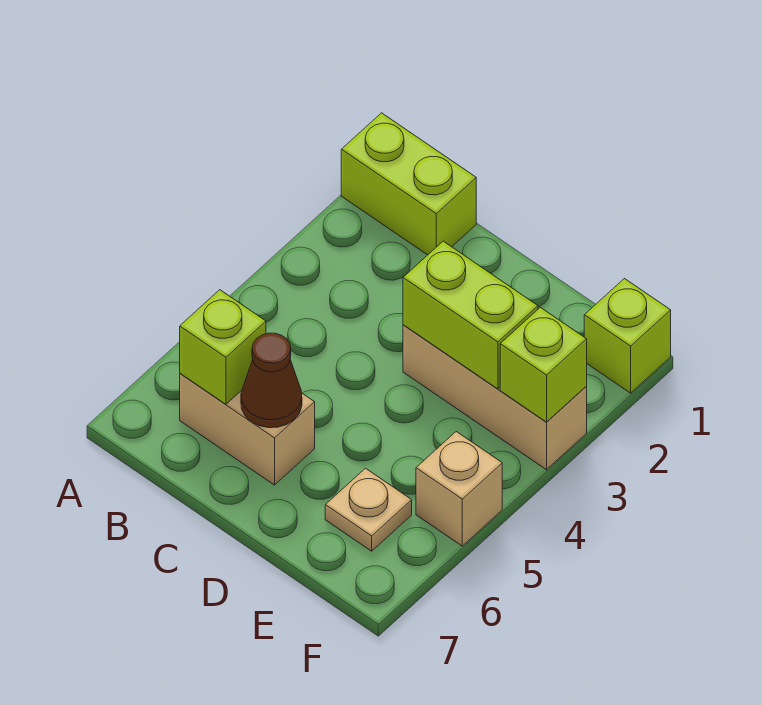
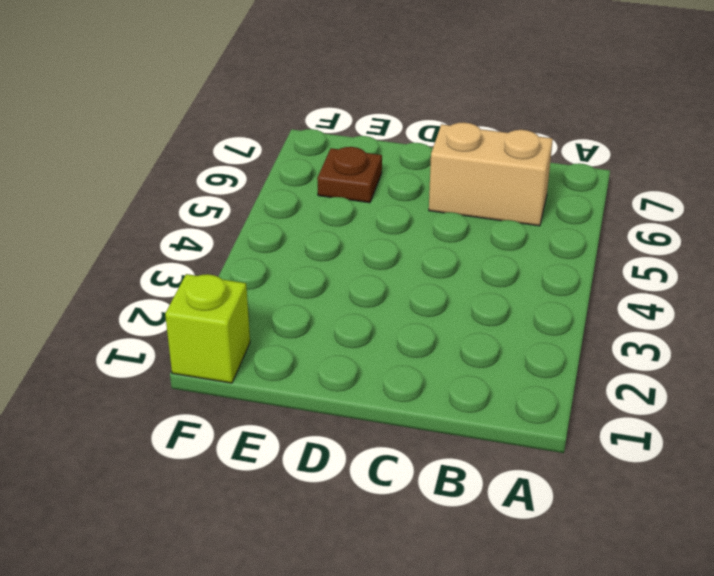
brown plate E6 level 1 -> tan plate E6 level 1
none -> lime brick A1:B1 level 1
none -> tan brick D3:F3 level 1

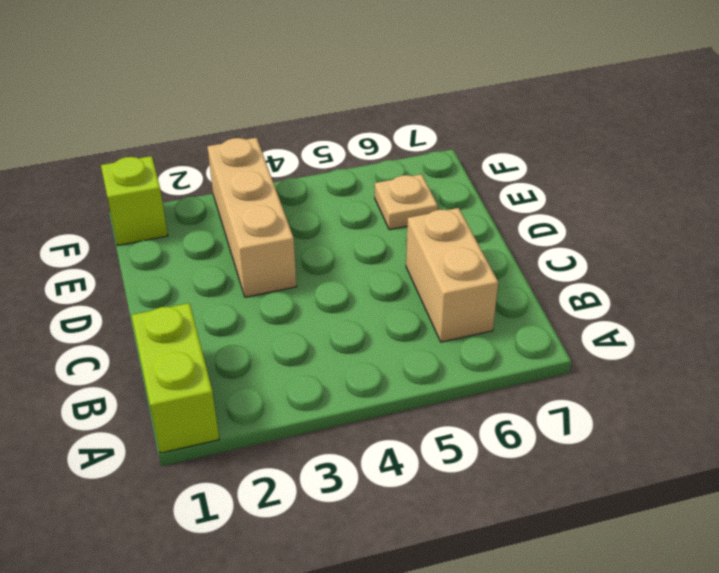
none -> tan brick F5 level 1
none -> lime brick B6 level 2

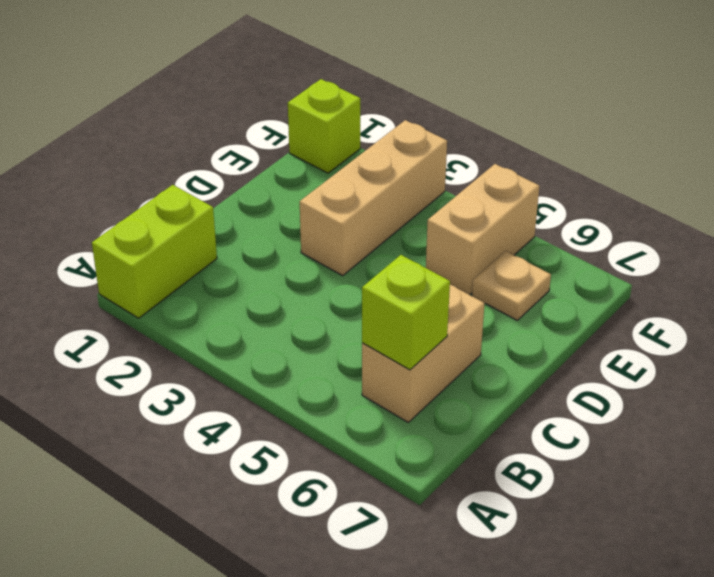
tan brick E5:F5 level 1 -> tan brick F5 level 1
none -> brown cone C6 level 2
none -> lime brick D3:E3 level 2

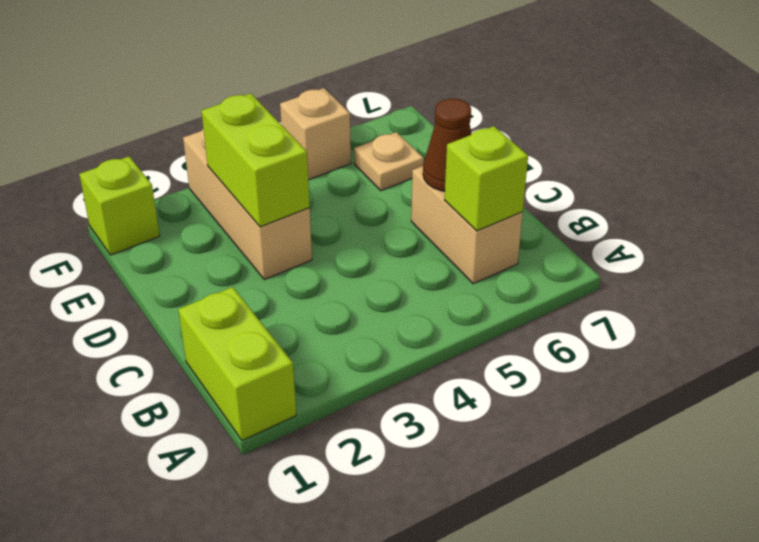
none -> lime brick F3 level 2

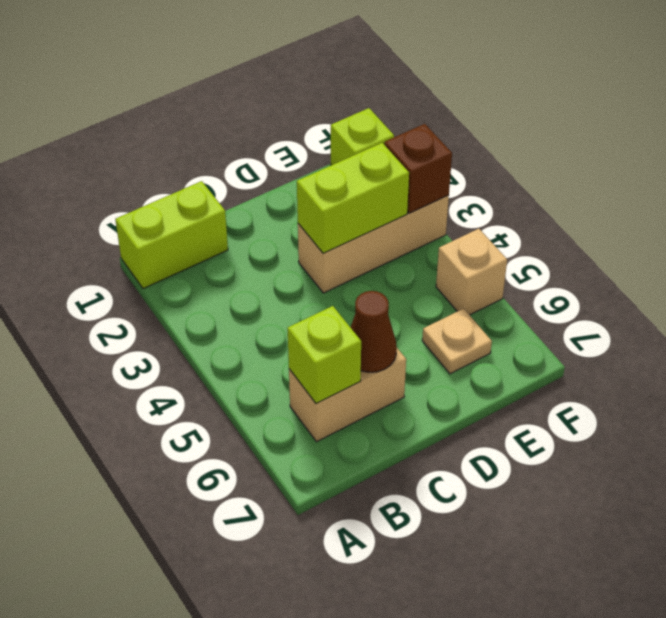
brown brick F3 level 2 -> lime brick F3 level 2

